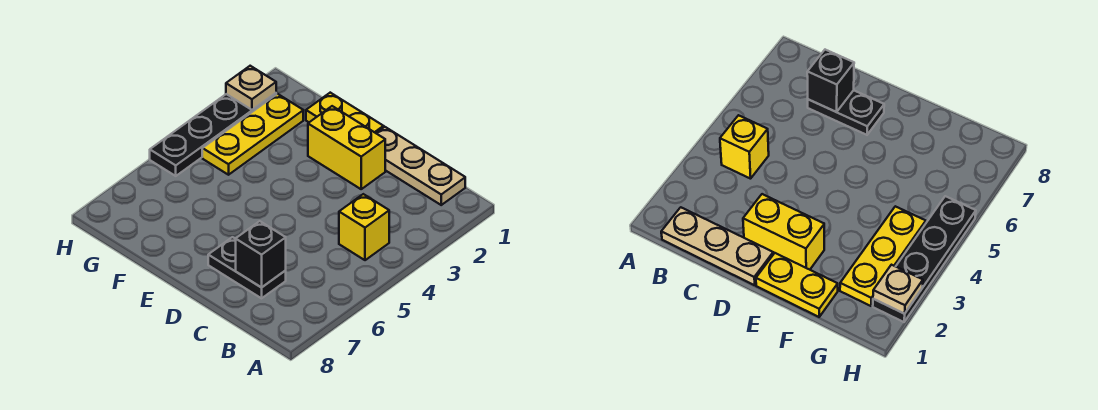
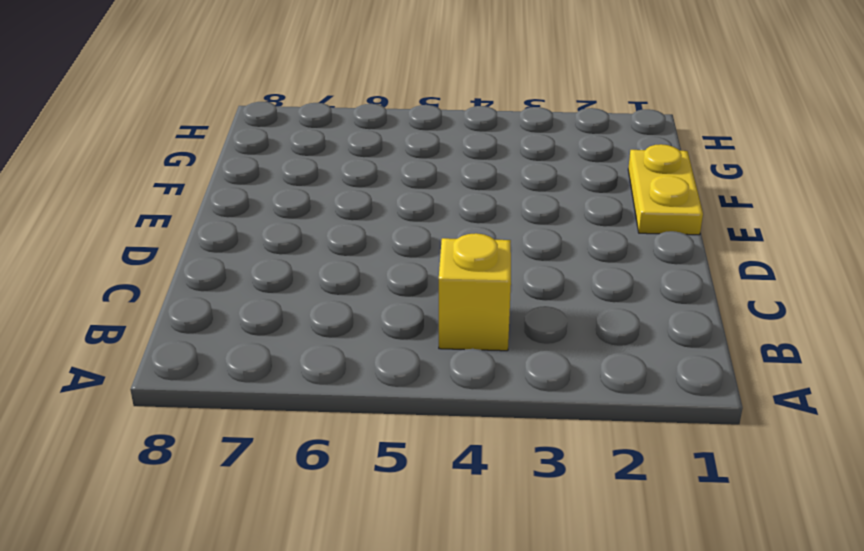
none -> tan plate B1:D1 level 1
none -> black plate C7:D7 level 1

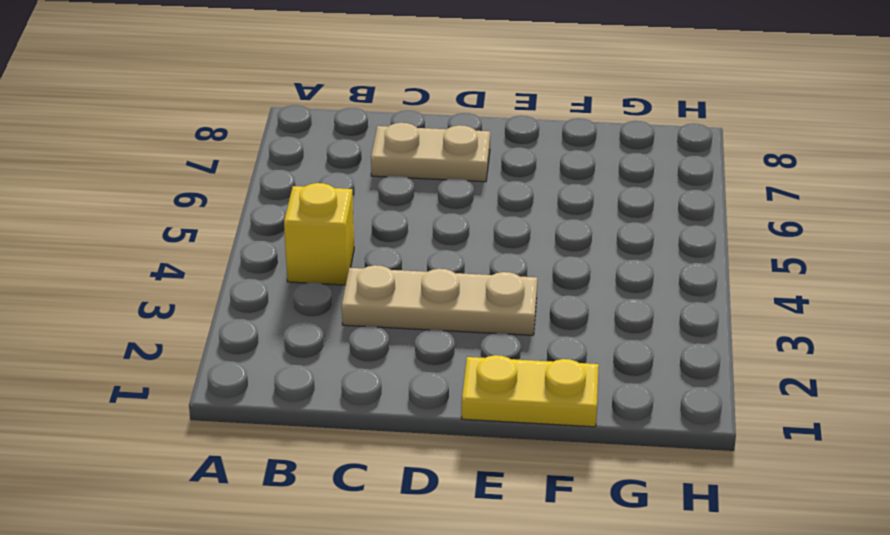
tan plate C3:E3 level 1 -> tan plate B1:D1 level 1
tan plate C7:D7 level 1 -> black plate C7:D7 level 1
none -> yellow brick D2:E2 level 1
none -> yellow plate G2:G4 level 1

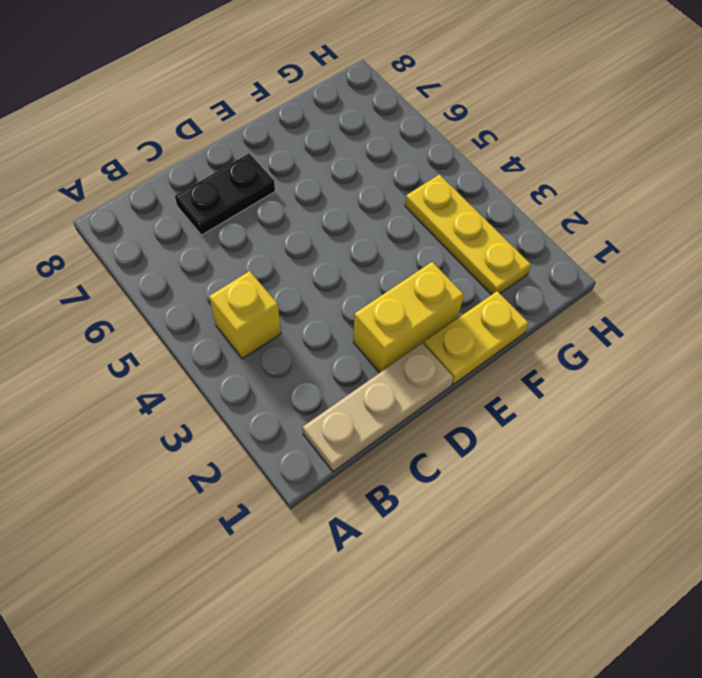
none -> black plate H2:H5 level 1
none -> black brick C7 level 2

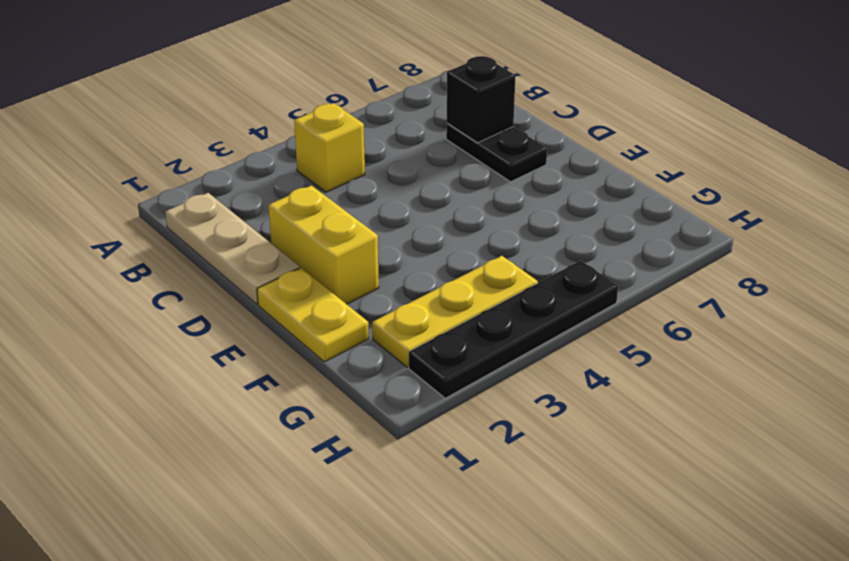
none -> tan plate H2 level 2

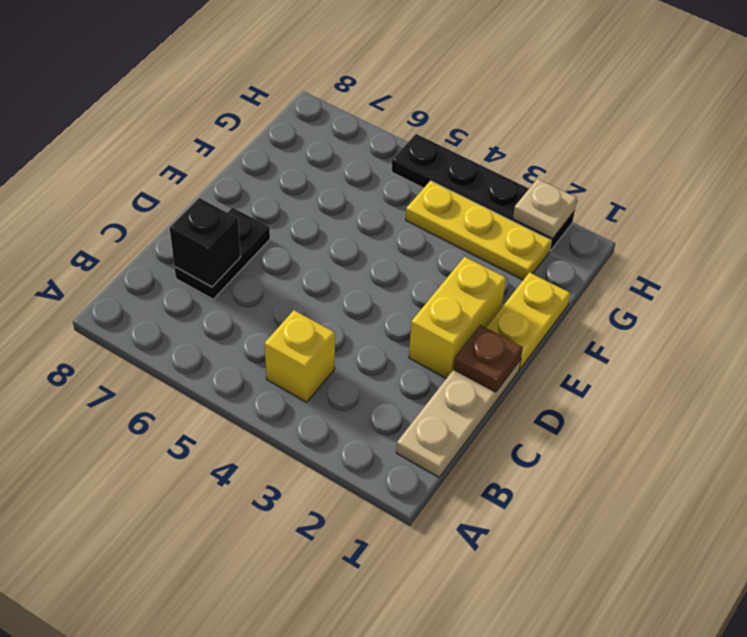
brown plate D1 level 2 -> none

